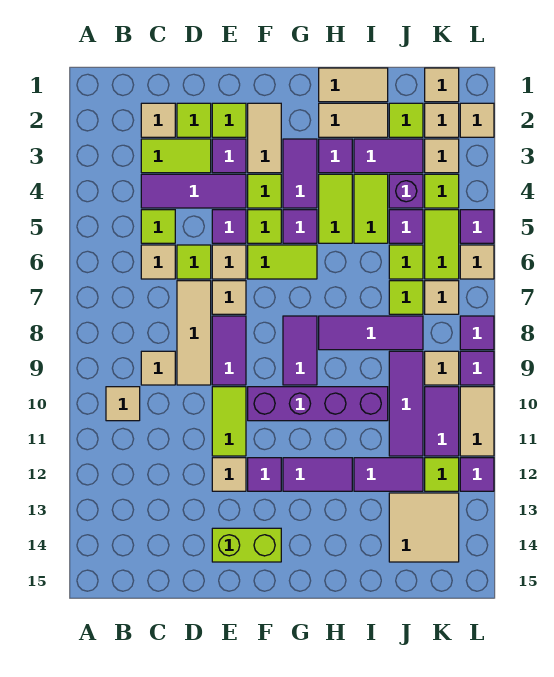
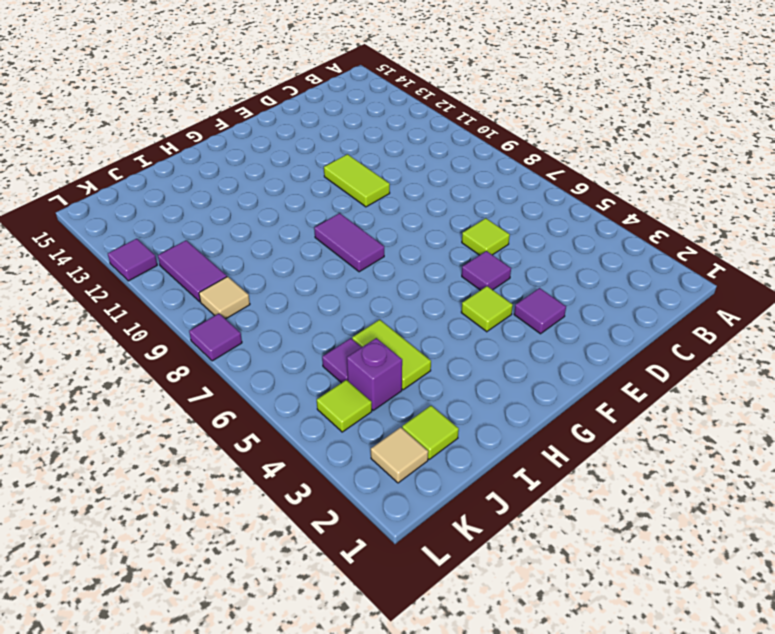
none -> tan tile B10 level 1
none -> tan tile C2 level 1
none -> lime tile C3:D3 level 1
none -> purple tile C4:E4 level 1

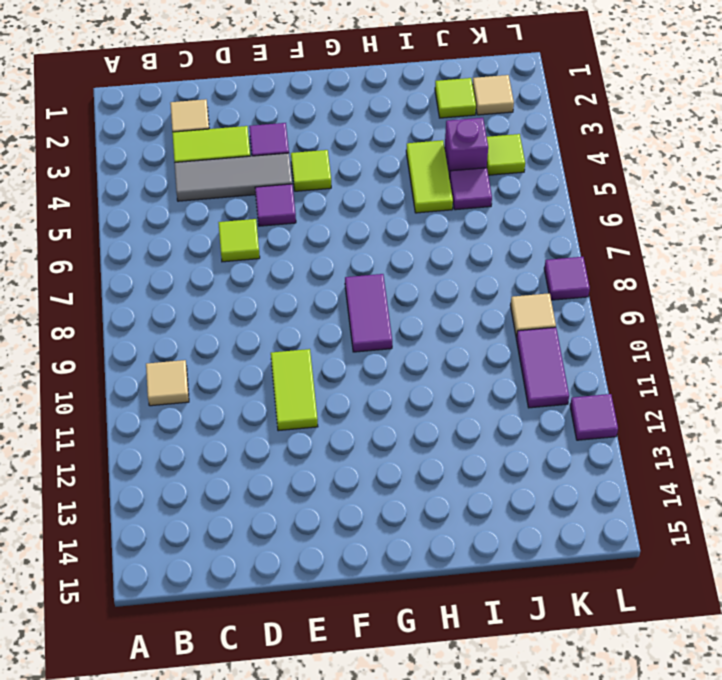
grey tile C4:E4 level 1 -> purple tile C4:E4 level 1
none -> lime tile C5 level 1
none -> tan tile C6 level 1
none -> tan tile C9 level 1
none -> lime tile D2 level 1

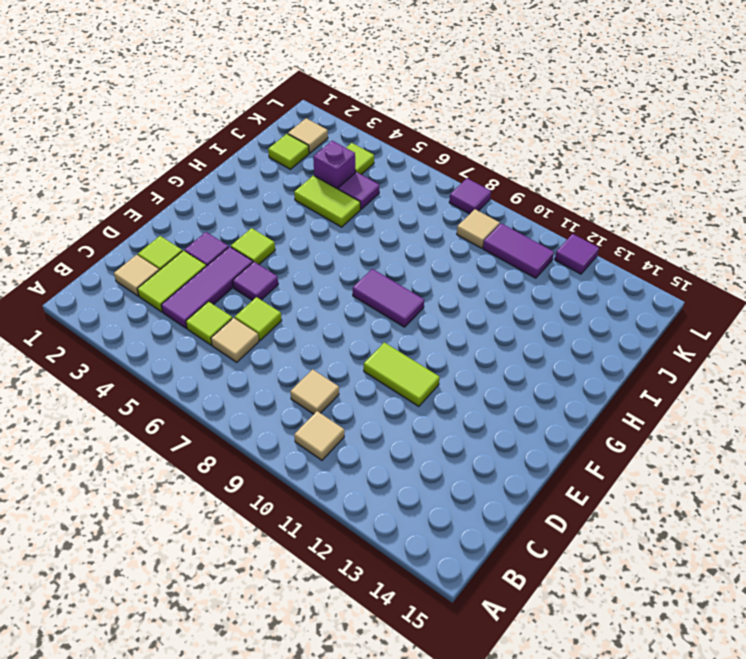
none -> tan tile D7:D9 level 1
none -> lime tile E2 level 1
none -> tan tile E6 level 1
none -> tan tile E7 level 1

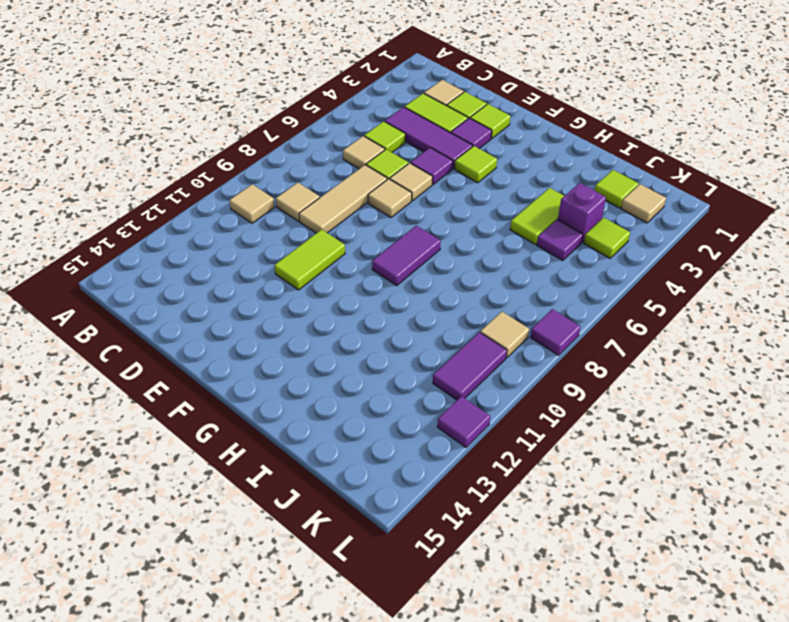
none -> purple tile E8:E9 level 1
none -> tan tile E12 level 1
none -> lime brick E14:F14 level 1
none -> tan tile F2:F3 level 1

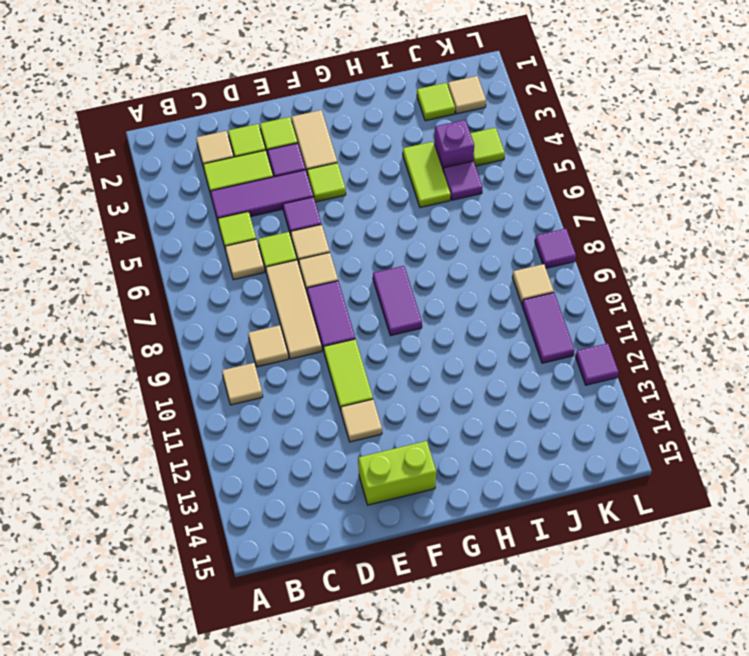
none -> lime tile F5 level 1
none -> lime tile F6:G6 level 1
none -> purple brick F10:I10 level 1
none -> purple tile F12 level 1

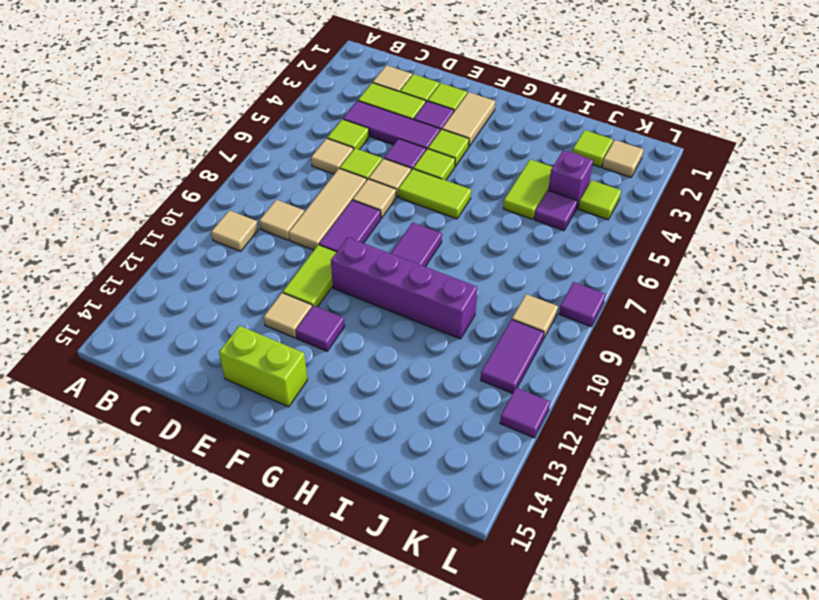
none -> purple tile G3:G4 level 1
none -> purple tile G5 level 1
none -> purple tile G12:H12 level 1
none -> tan tile H1:I1 level 1

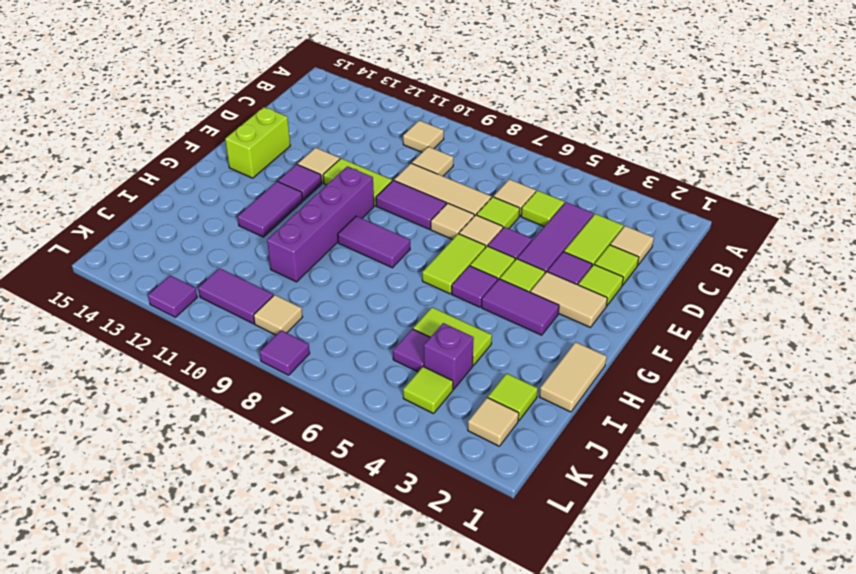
none -> tan tile H2:I2 level 1
none -> purple tile H3 level 1
none -> lime tile H4:H5 level 1
none -> purple tile H8:J8 level 1

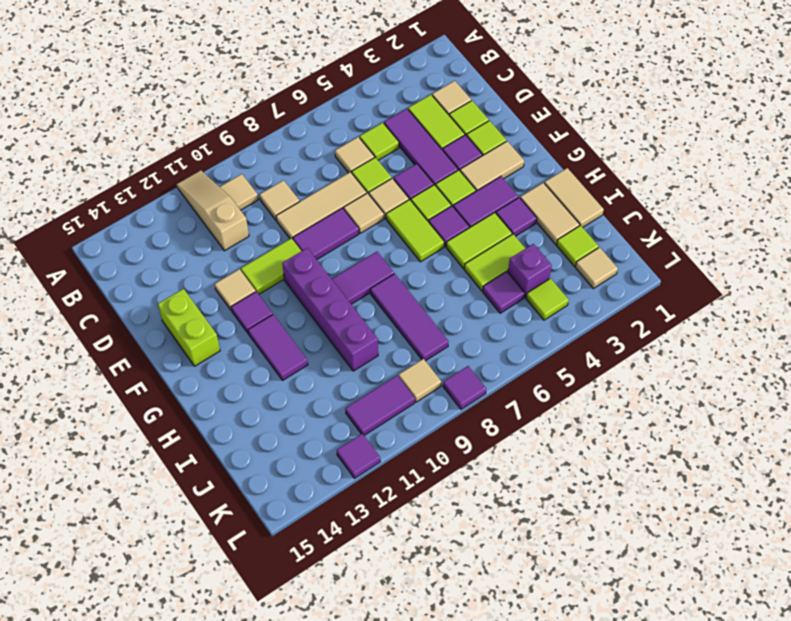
tan slope A11:C11 level 1 top C -> none
none -> purple tile I3:J3 level 1
none -> purple tile I12:J12 level 1
none -> lime tile J6 level 1
none -> lime tile J7 level 1

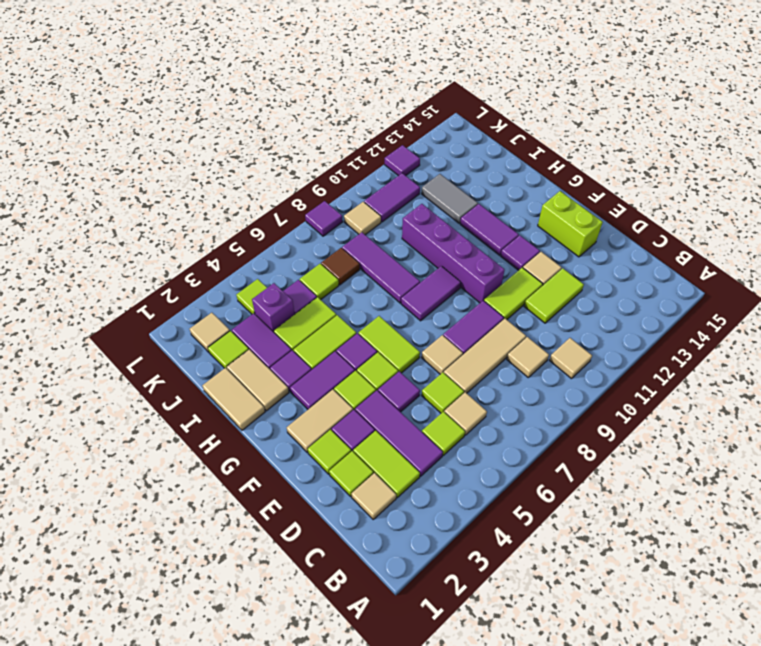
lime tile D11:D12 level 1 -> lime tile K5:K6 level 1
grey tile I12:J12 level 1 -> purple tile I12:J12 level 1
brown tile J7 level 1 -> lime tile J7 level 1
none -> tan tile E6 level 1
none -> purple tile J9:J11 level 1
none -> tan tile J13:K14 level 1
none -> tan tile K1 level 1

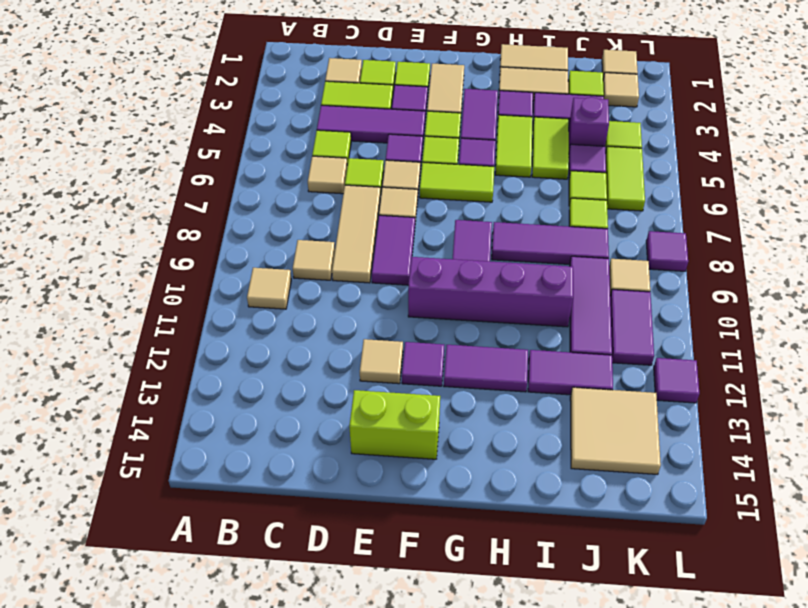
none -> lime tile E10:E11 level 1
none -> tan tile K3 level 1
none -> tan tile K7 level 1
none -> lime tile K12 level 1

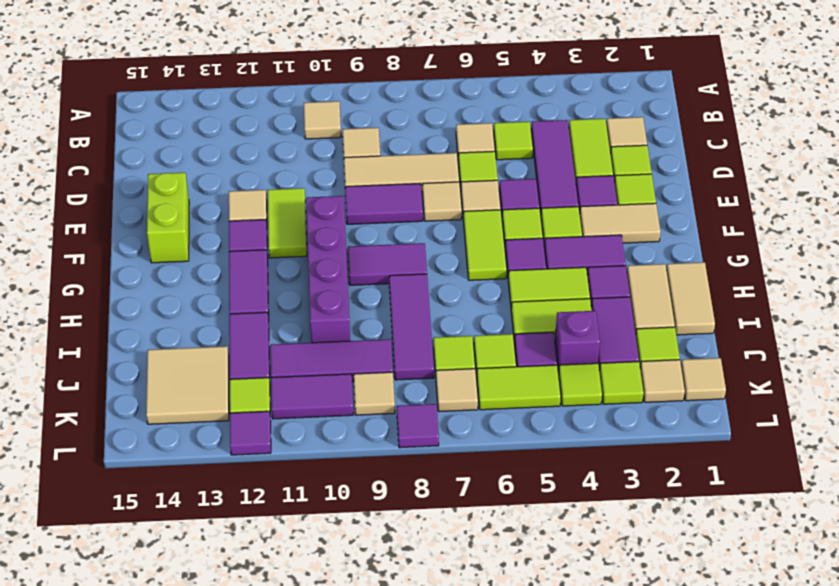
lime tile E11:F11 level 1 -> lime tile E10:E11 level 1
lime tile K3 level 1 -> tan tile K3 level 1
none -> tan tile L2 level 1
none -> purple tile L5 level 1
none -> tan tile L6 level 1
none -> purple tile L9 level 1

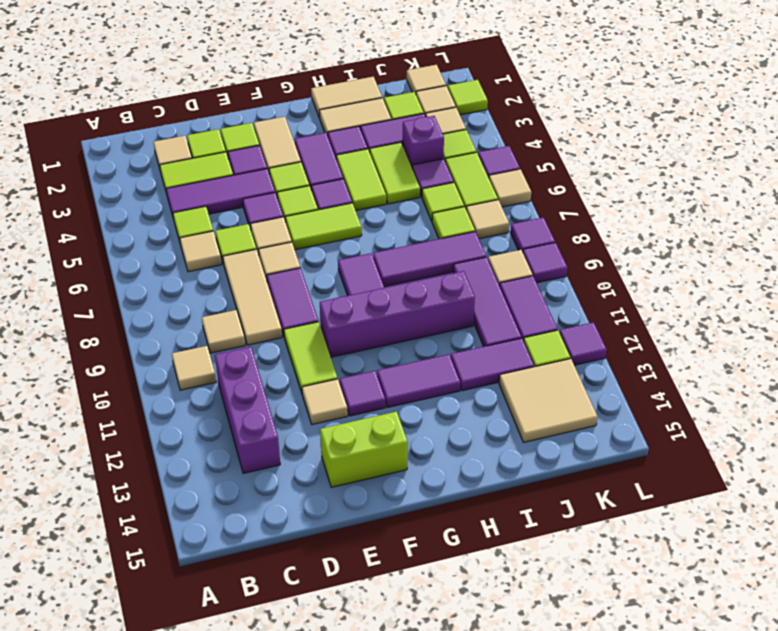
purple brick C11:C13 level 1 -> none
lime tile L2 level 1 -> tan tile L2 level 1
none -> tan tile L10:L11 level 1

